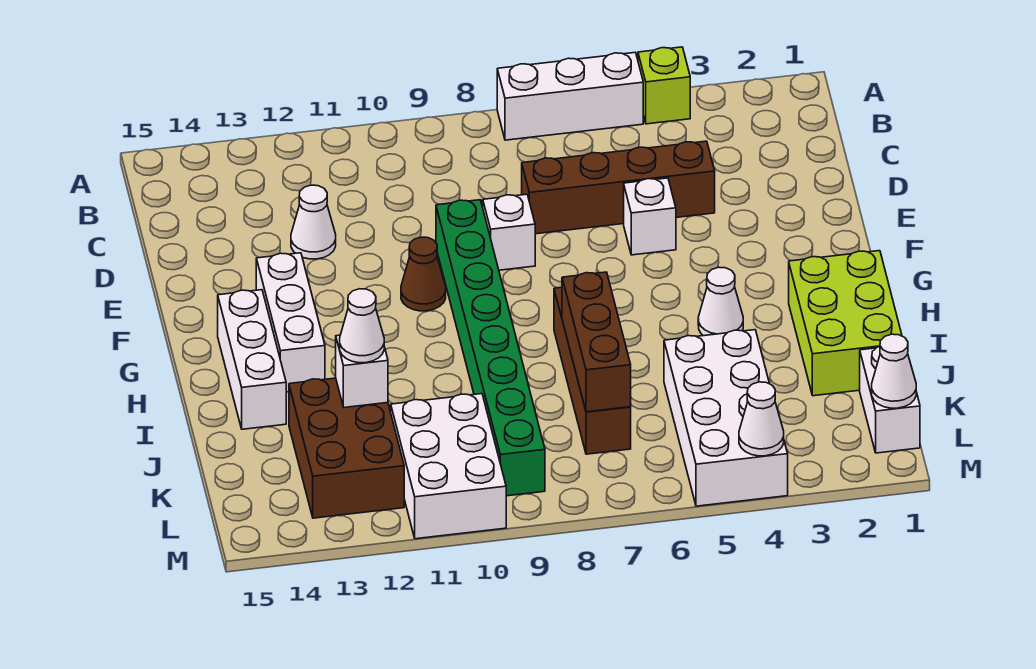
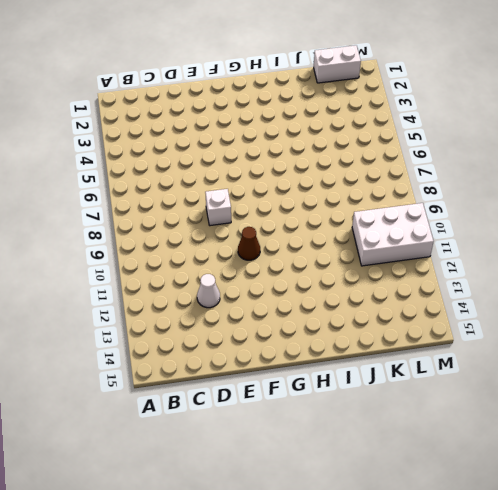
none -> lime brick A4 level 1
none -> white brick A5:A7 level 1
none -> brown brick D4:D7 level 1

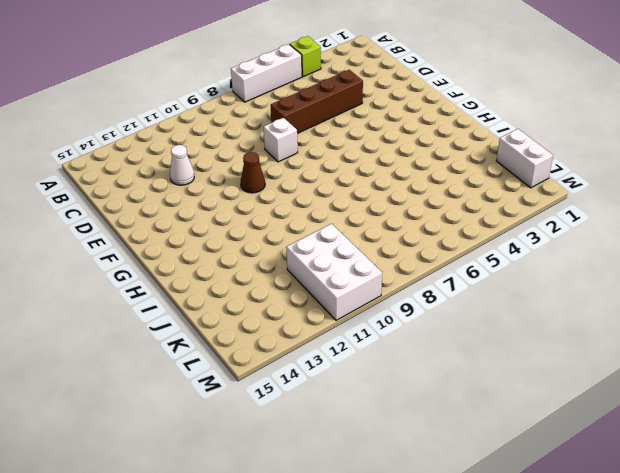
none -> white brick E5 level 1
none -> green brick E9:L9 level 1
none -> white brick F13:H13 level 1

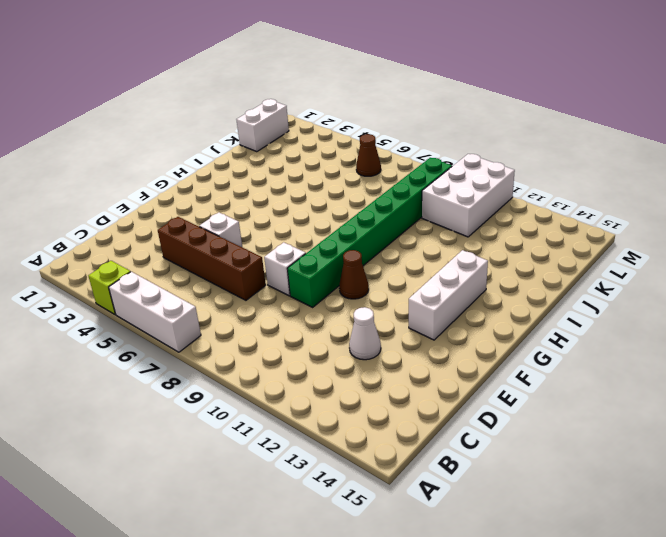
brown cone L6 level 1 -> none
none -> white brick G14:I14 level 1
none -> lime brick H1:J2 level 1
none -> white cone H4 level 1

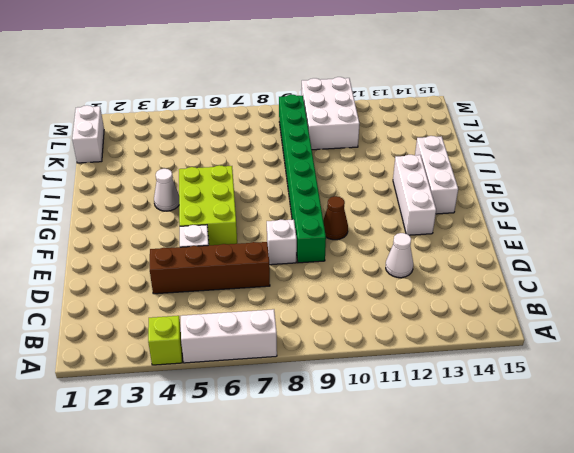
lime brick F5:H6 level 1 -> lime brick H1:J2 level 1
none -> brown brick H7:K7 level 1
none -> white brick J4:M5 level 1
none -> brown brick J12:L13 level 1

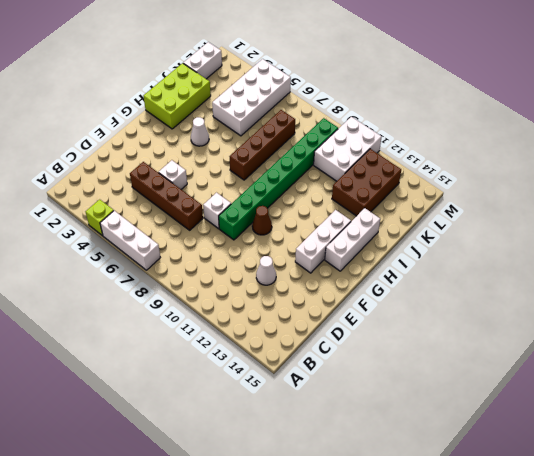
none -> brown brick I7:K7 level 2
none -> white brick J12 level 2
none -> white cone L1 level 2

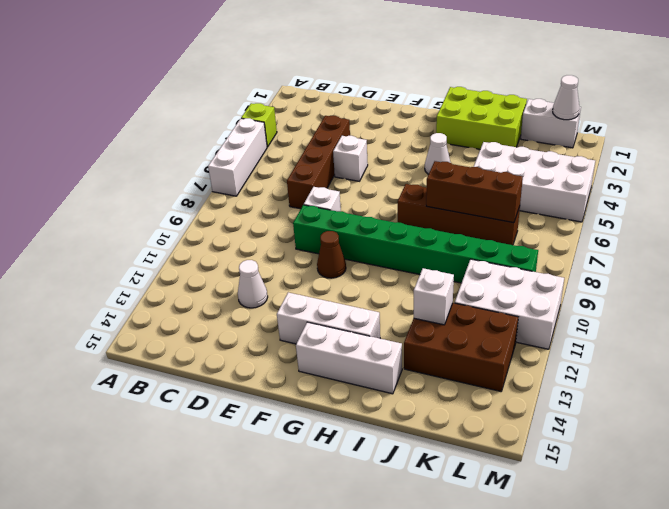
none -> white cone M4 level 2
none -> white cone J12 level 3

